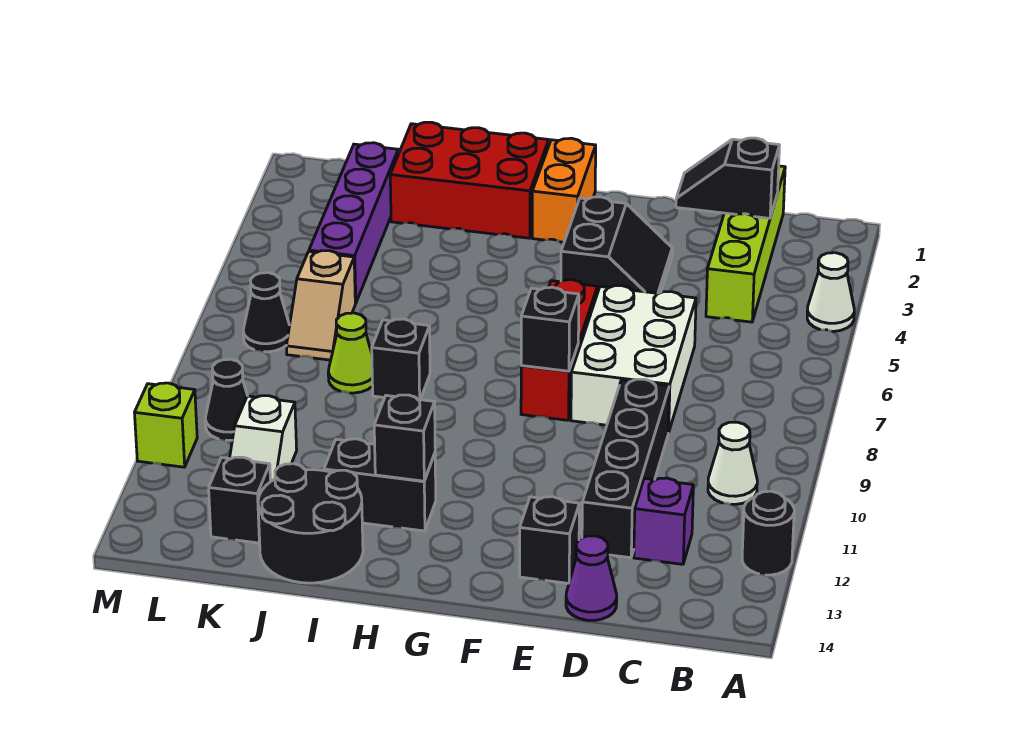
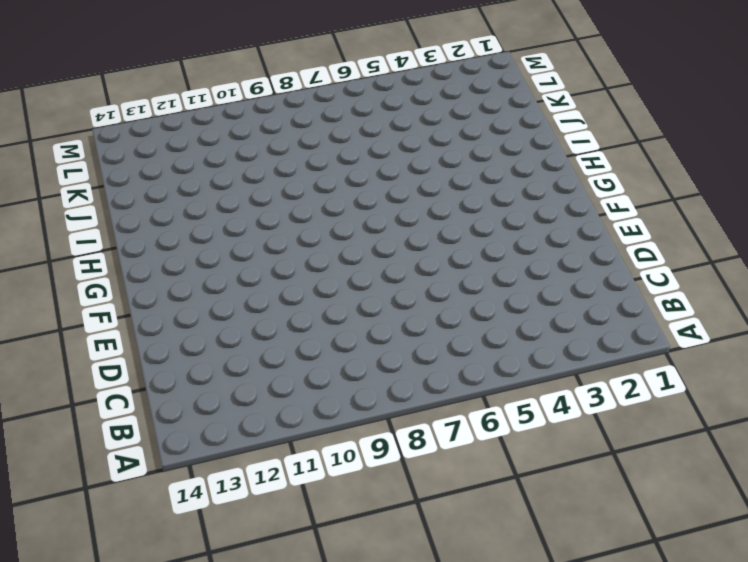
none -> white cone A4 level 1
none -> black round brick A12 level 1
none -> white cone B10 level 1

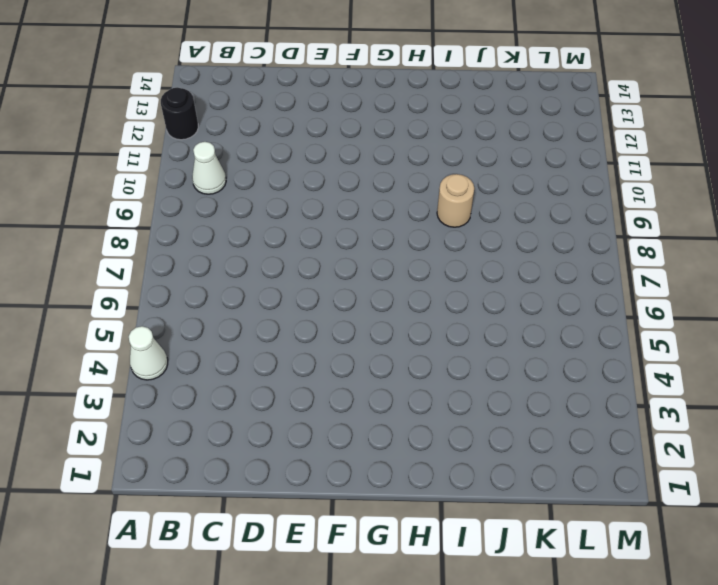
tan round brick I9 level 1 -> none
none -> lime brick C1:C4 level 1
none -> purple brick C12 level 1
none -> white brick D6:E8 level 1

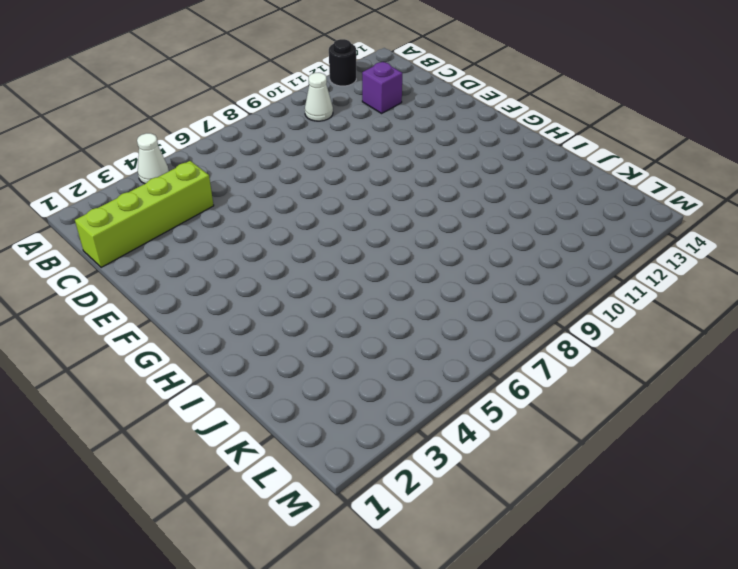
none -> white brick D6:E8 level 1
none -> black brick D9:D12 level 1
none -> purple cone D14 level 1

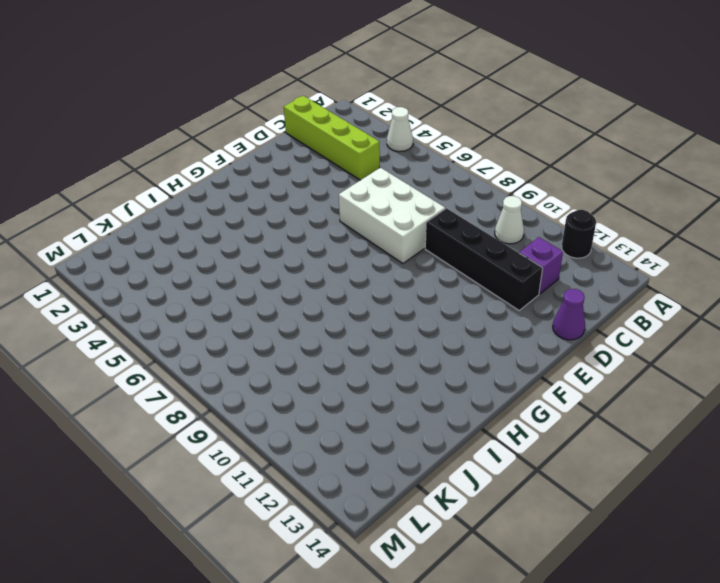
none -> black slope E3:F4 level 1 top F
none -> black brick E13 level 1
none -> red brick F6:F8 level 1

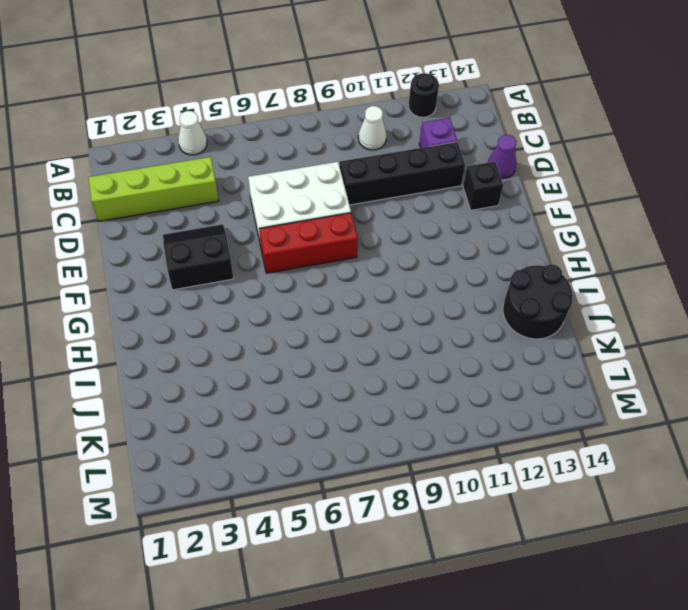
none -> orange brick G1:G2 level 1
none -> red brick H1:J2 level 1
none -> black brick H12:I12 level 1

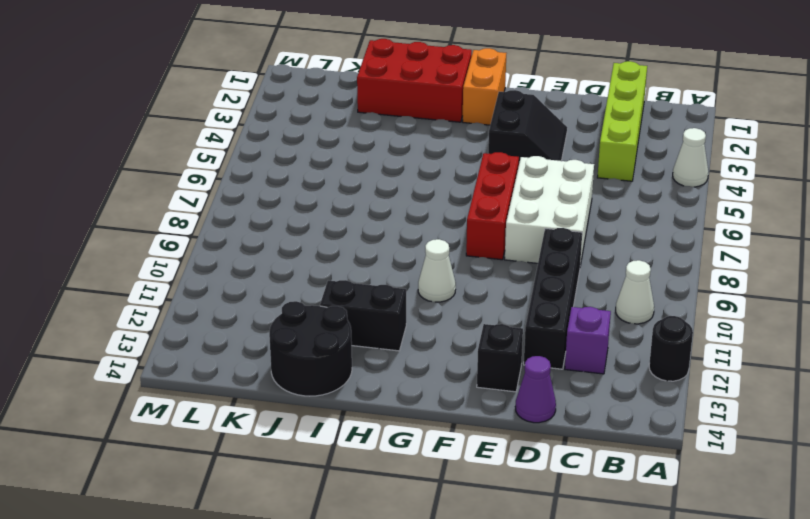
white cone G10 level 1 -> none
none -> black brick I8 level 1
none -> lime cone J8 level 1
none -> purple brick K2:K5 level 1

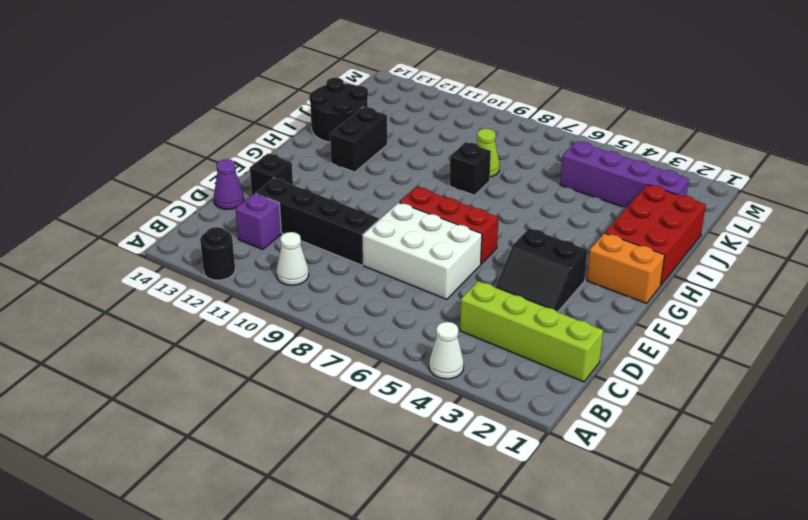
none -> tan slope K6:K7 level 1 top 6
none -> white slope K11:K12 level 1 top 11
none -> black brick K13 level 1

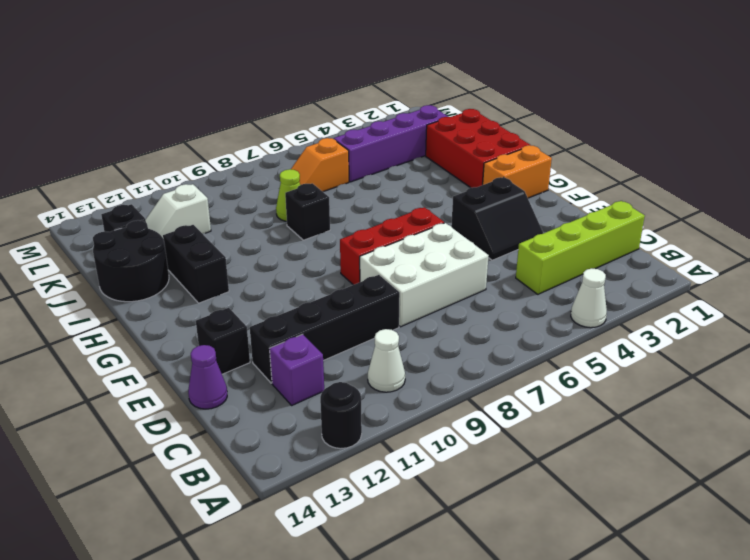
orange slope K6:K7 level 1 top 6 -> tan slope K6:K7 level 1 top 6
none -> black cone L7 level 1
none -> black cone L10 level 1
none -> lime brick M11 level 1

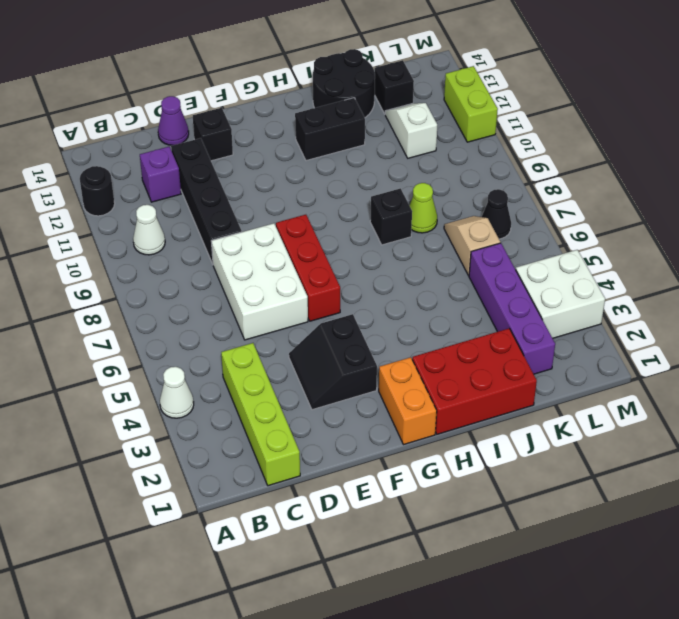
white brick L3:M4 level 1 -> none
lime brick M11:M12 level 1 -> lime brick M11 level 1
none -> black cone L10 level 1
none -> black slope C2:D2 level 2 top C
none -> black brick F8 level 2

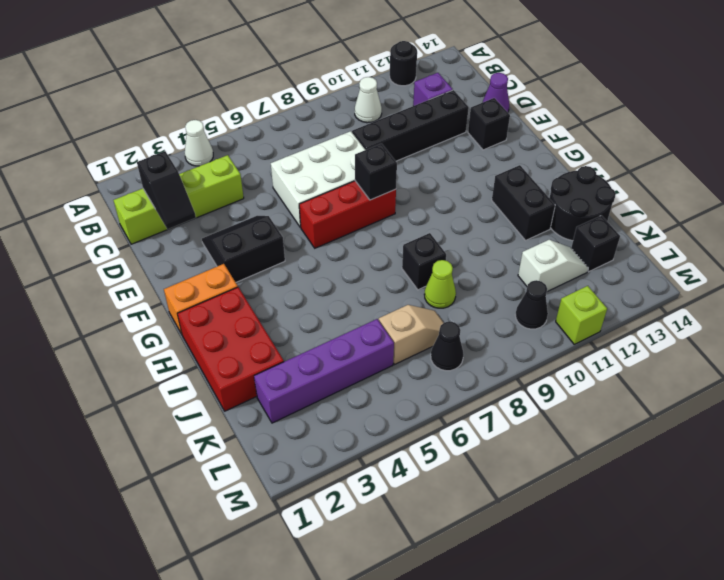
none -> black brick H12 level 2

